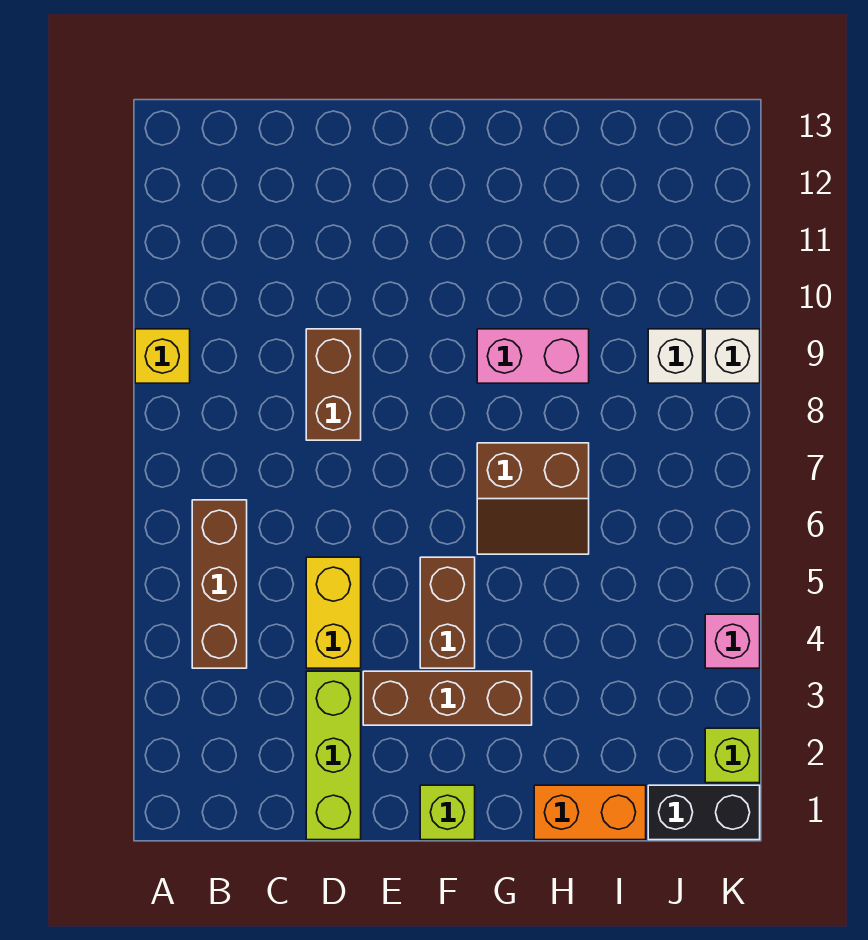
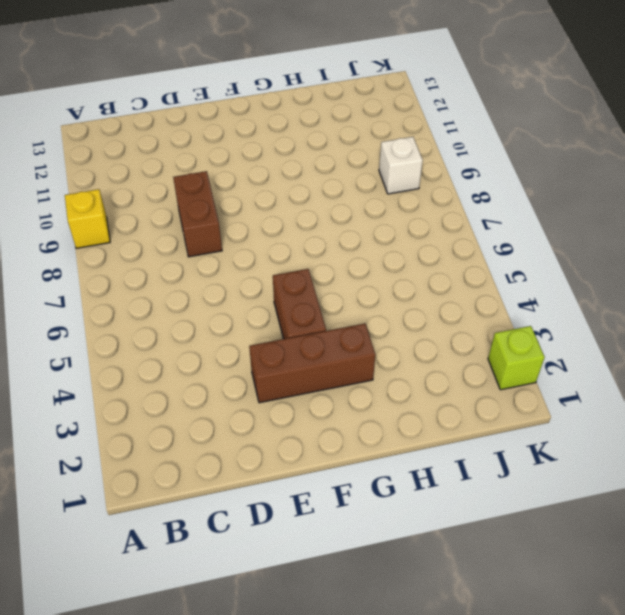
none -> brown brick B4:B6 level 1
none -> lime brick D1:D3 level 1
none -> yellow brick D4:D5 level 1

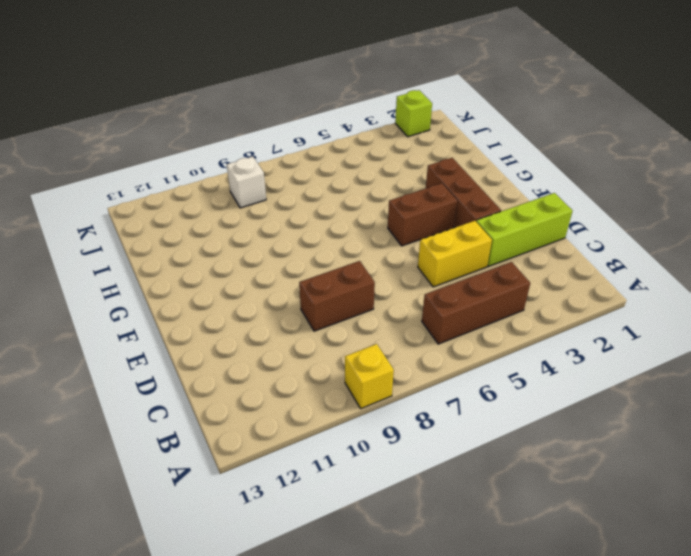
none -> lime brick F1 level 1
none -> brown slope G6:H7 level 1 top 7
none -> pink brick G9:H9 level 1

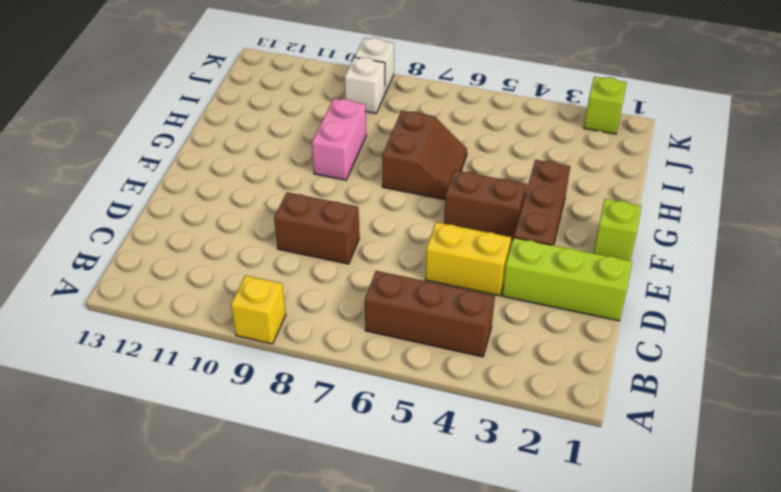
none -> orange brick H1:I1 level 1
none -> black brick J1:K1 level 1
none -> pink brick K4 level 1

